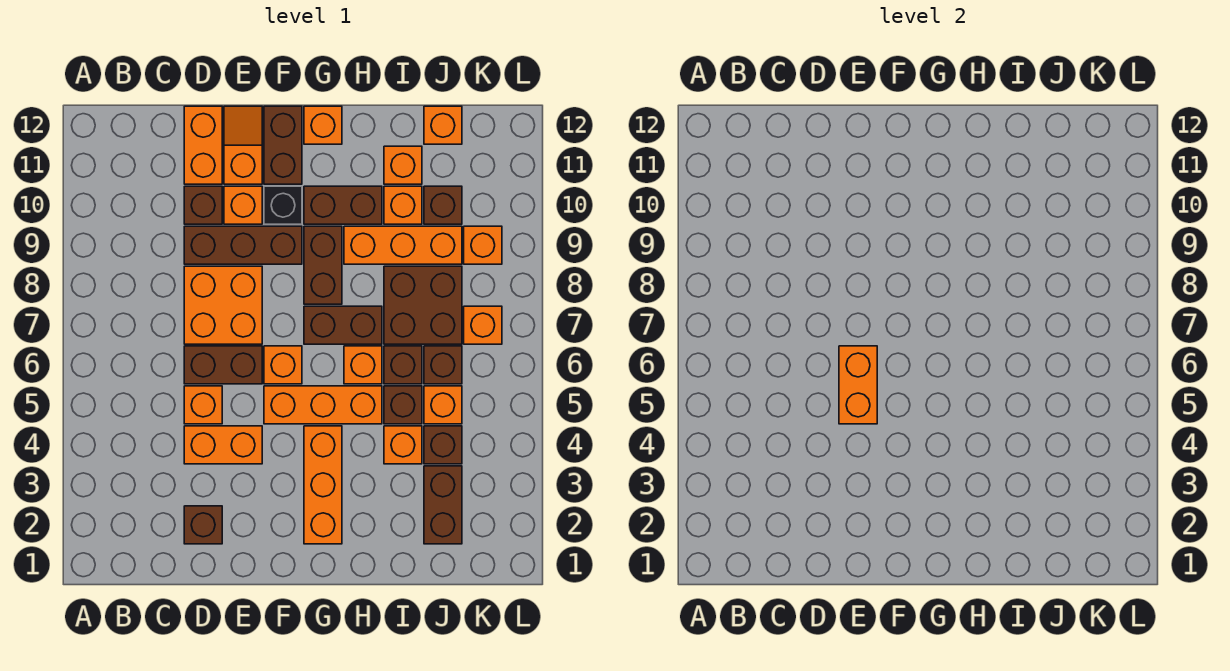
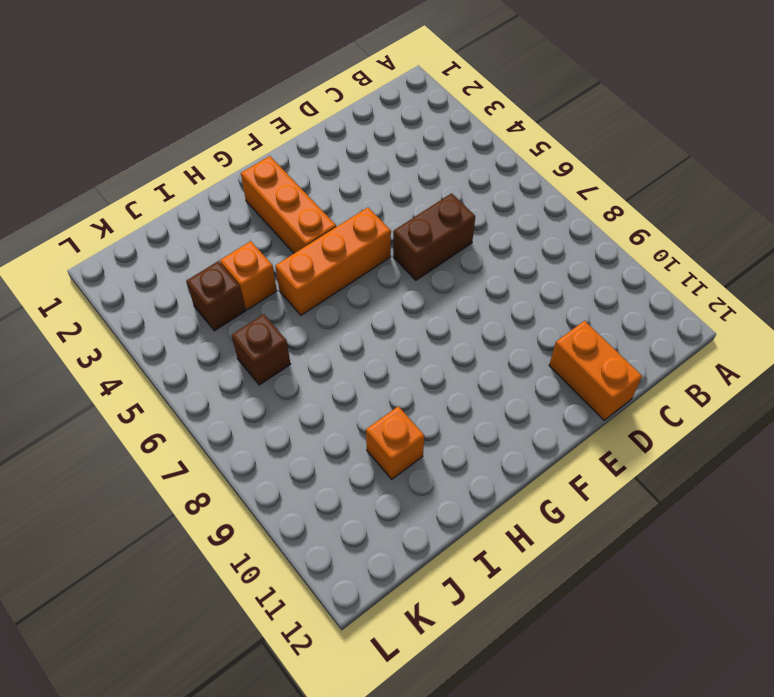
none -> brown brick D2 level 1
none -> orange brick D4:E4 level 1
none -> orange brick D5 level 1
none -> orange brick D7:E8 level 1

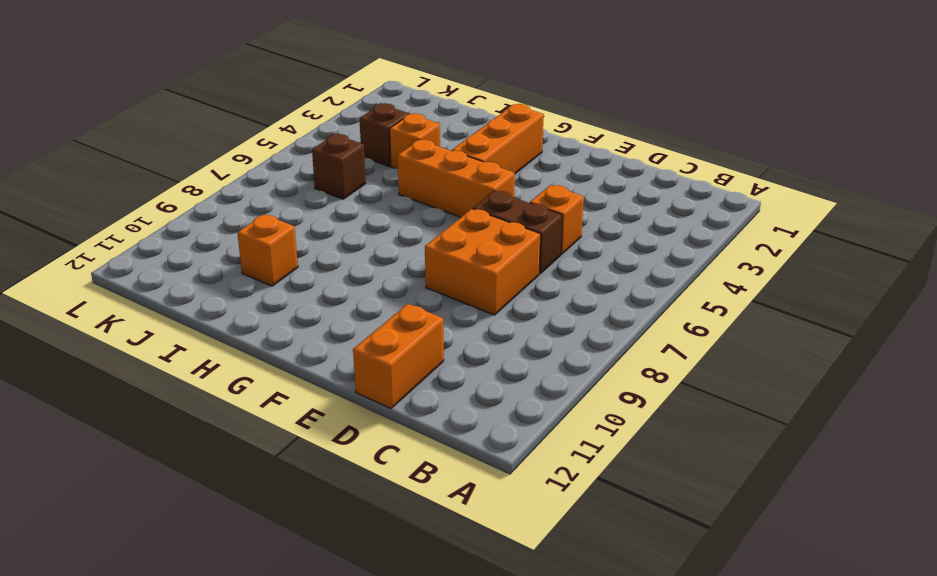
none -> brown brick D2 level 1
none -> orange brick D4:E4 level 1
none -> brown brick D9:F9 level 1
none -> brown brick D10 level 1

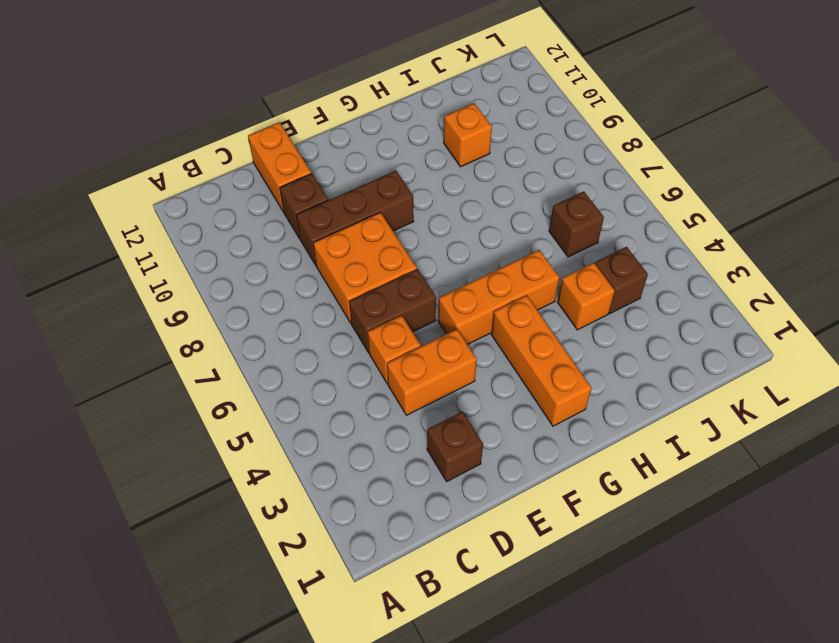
none -> orange brick E10 level 1
none -> orange slope E11:E12 level 1 top 11
none -> orange brick F6 level 1
none -> black brick F10 level 1

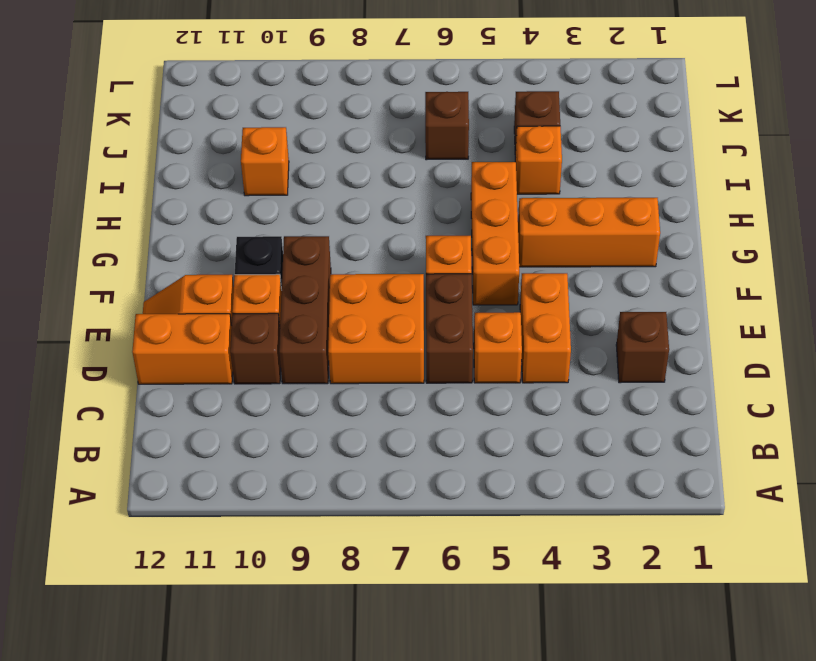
none -> brown brick F11:F12 level 1
none -> brown brick G7:H7 level 1
none -> brown brick G8:G9 level 1
none -> brown brick G10:H10 level 1

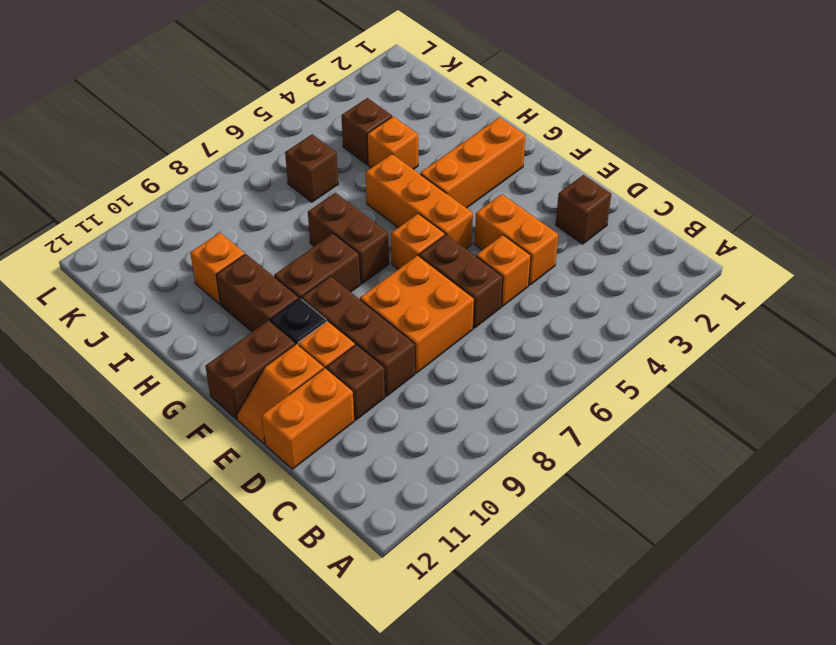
none -> orange brick G12 level 1
none -> orange brick H6 level 1
none -> orange brick H9:J9 level 1
none -> brown brick I5 level 1

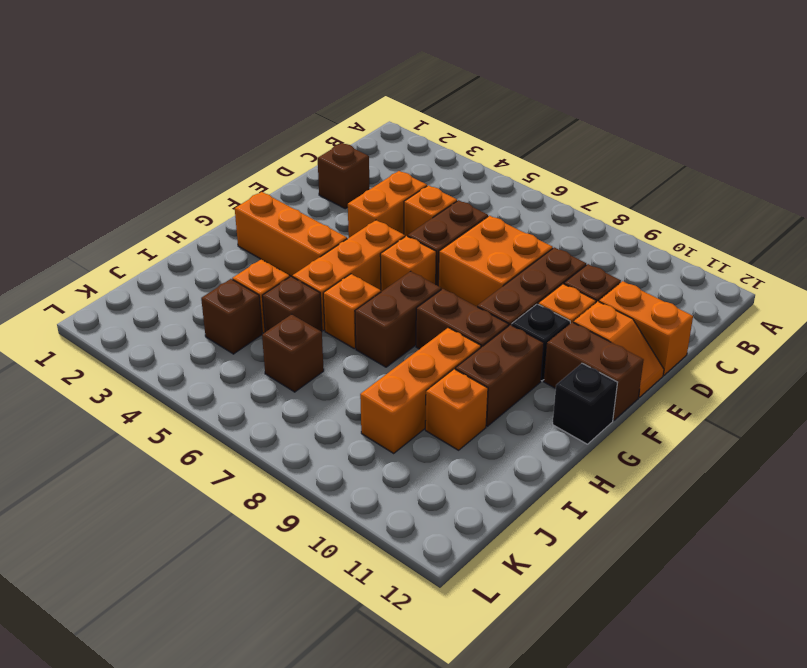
black brick G12 level 1 -> orange brick G12 level 1
none -> brown brick I6 level 1
none -> brown brick I7:J8 level 1
none -> orange brick I11 level 1
none -> brown brick J2:J3 level 1

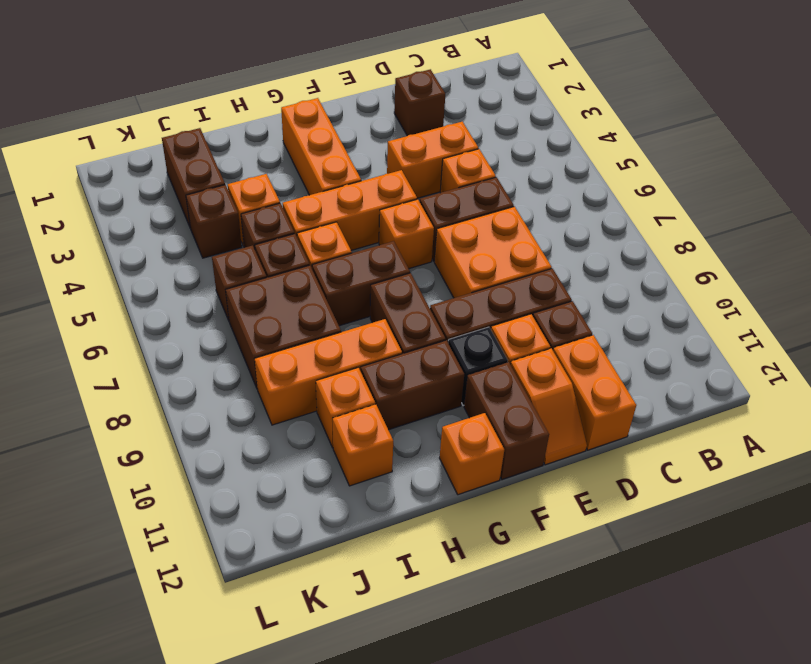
none -> orange brick J5 level 1
none -> brown brick J10 level 1
none -> orange brick J12 level 1
none -> orange brick K7 level 1

